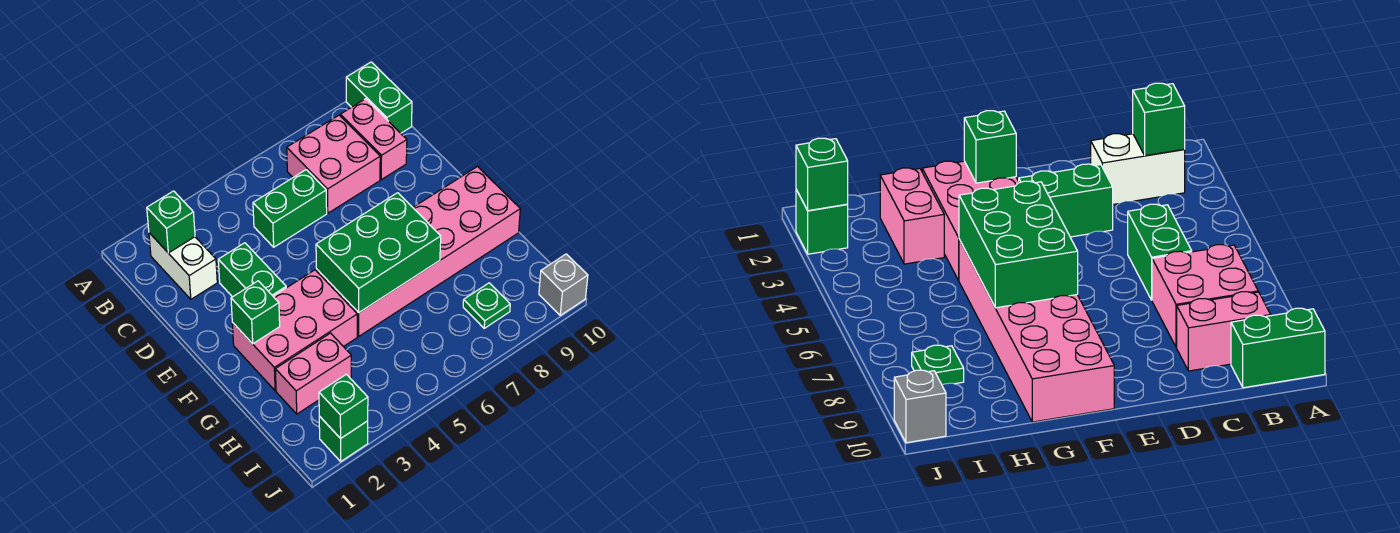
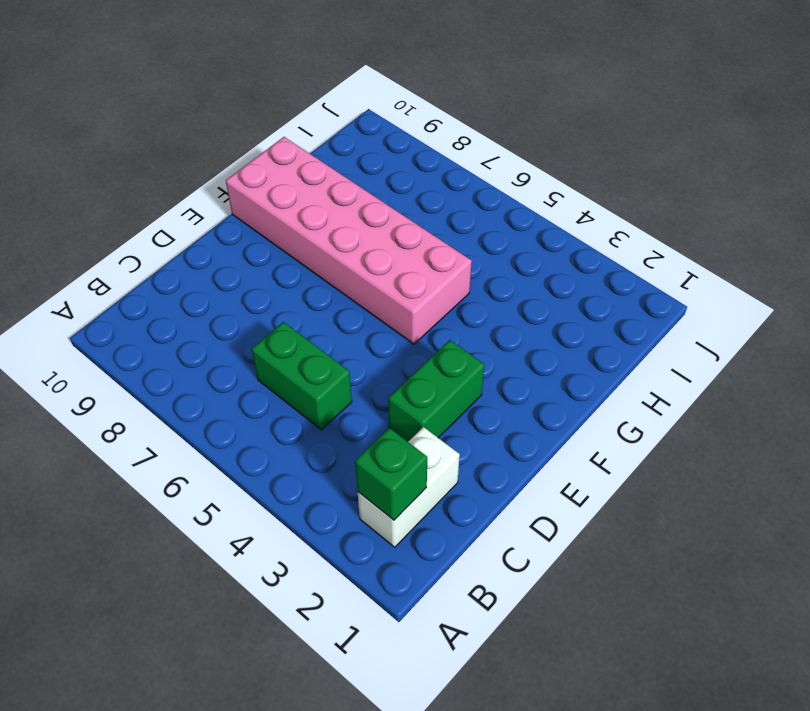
none -> green brick A10:B10 level 1
none -> pink brick B7:C8 level 1
none -> pink brick B9:C9 level 1

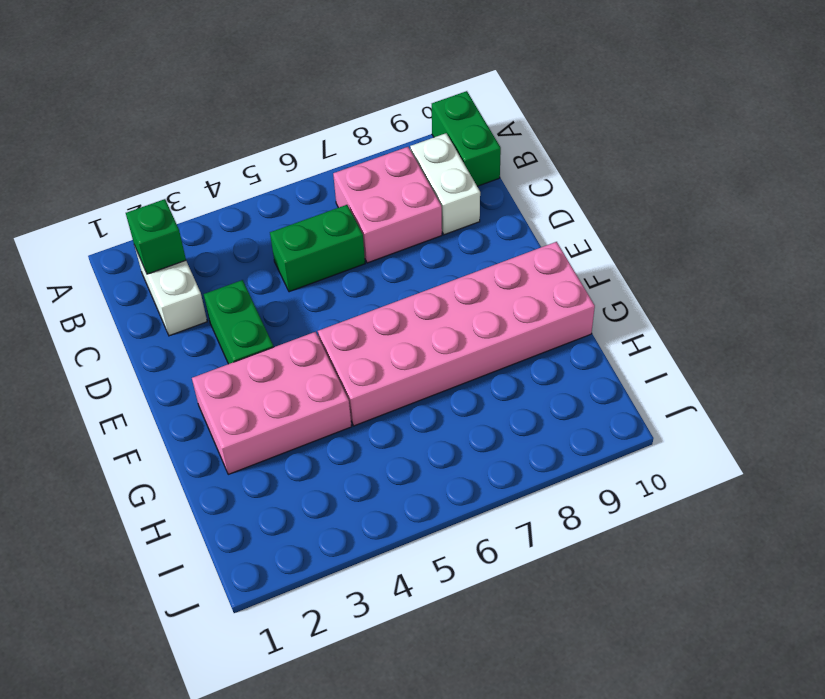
white brick B9:C9 level 1 -> pink brick B9:C9 level 1
none -> pink brick H2:H3 level 1
none -> green plate I8 level 1
none -> green brick J2 level 1

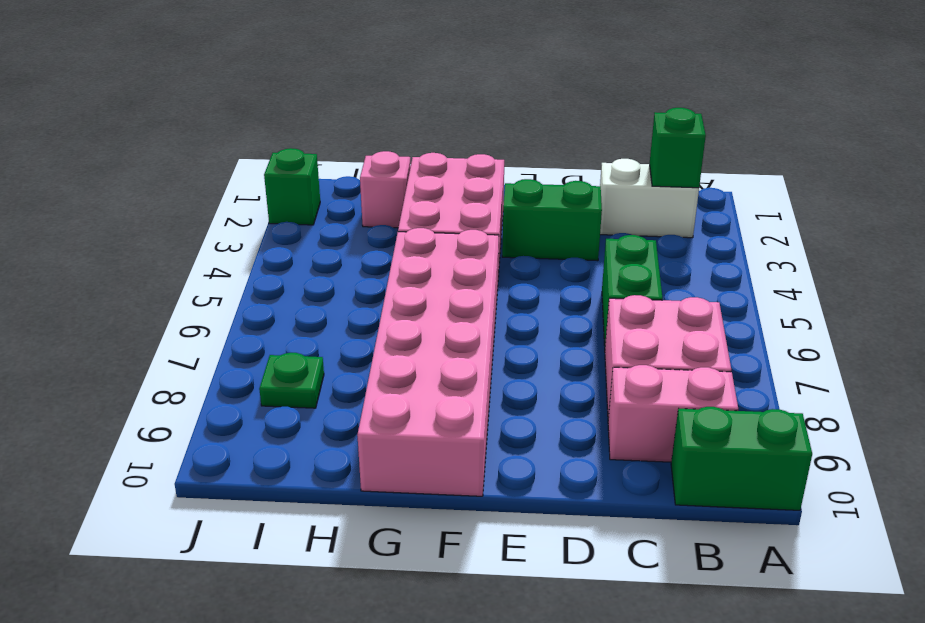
pink brick H2 level 1 -> pink brick H2:H3 level 1
none -> grey brick J10 level 1
none -> green brick F2 level 2
none -> green brick F5:G7 level 2

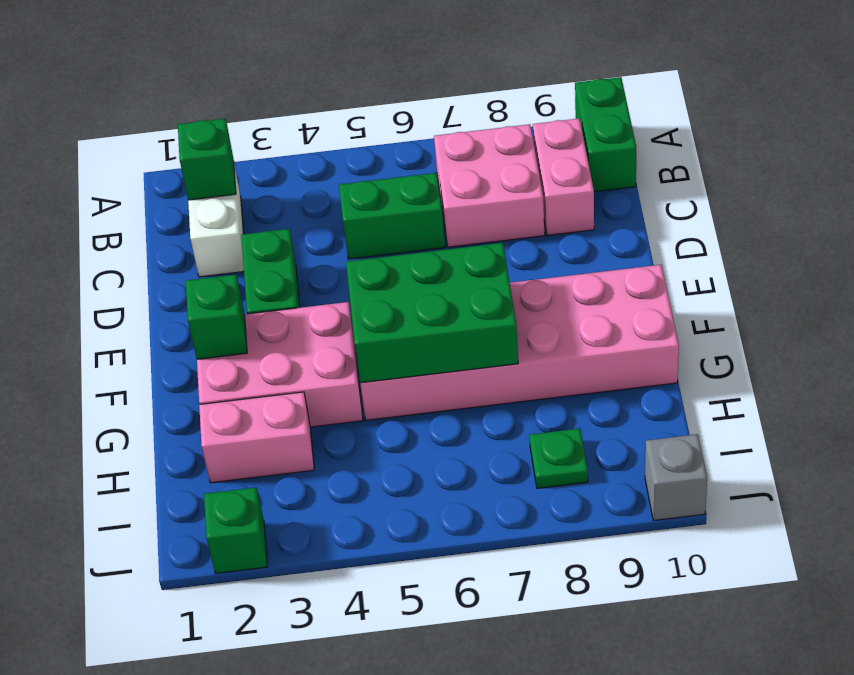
none -> green brick J2 level 2

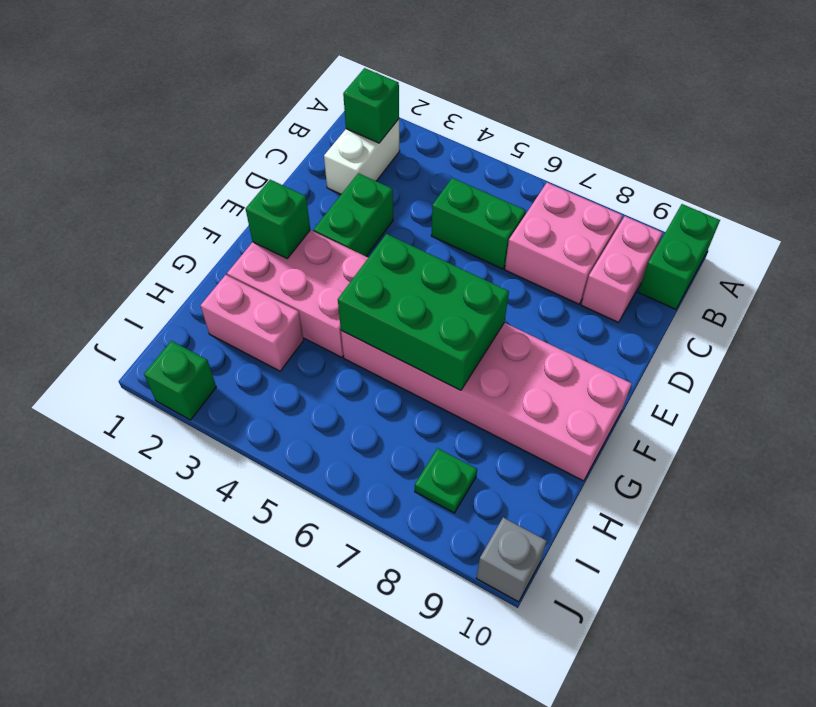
none -> green brick J2 level 2

